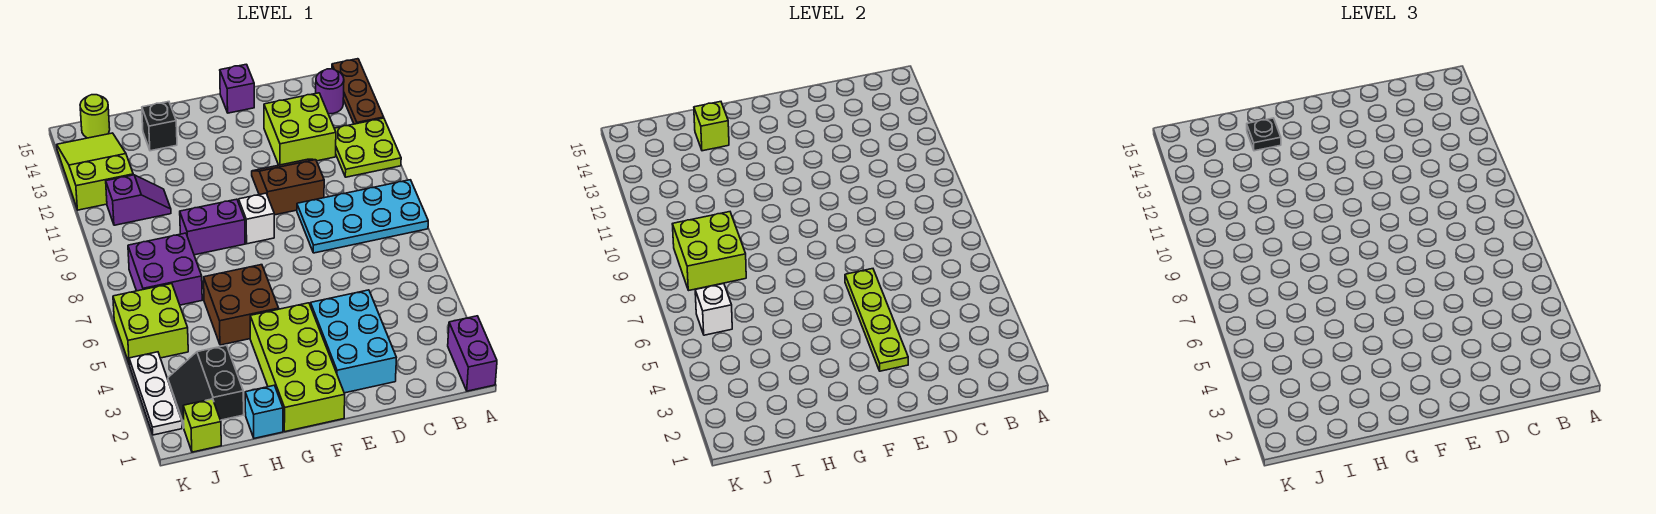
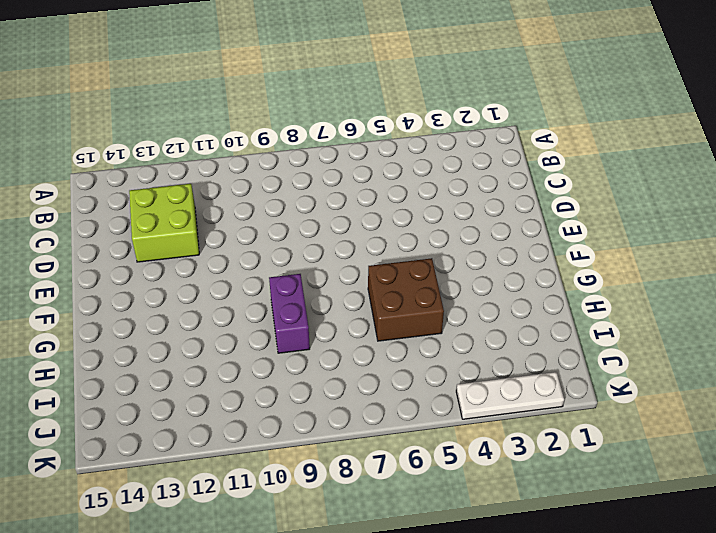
none -> purple brick A1:A2 level 1
none -> cyan plate A8:D9 level 1
none -> lime plate A11:B12 level 1

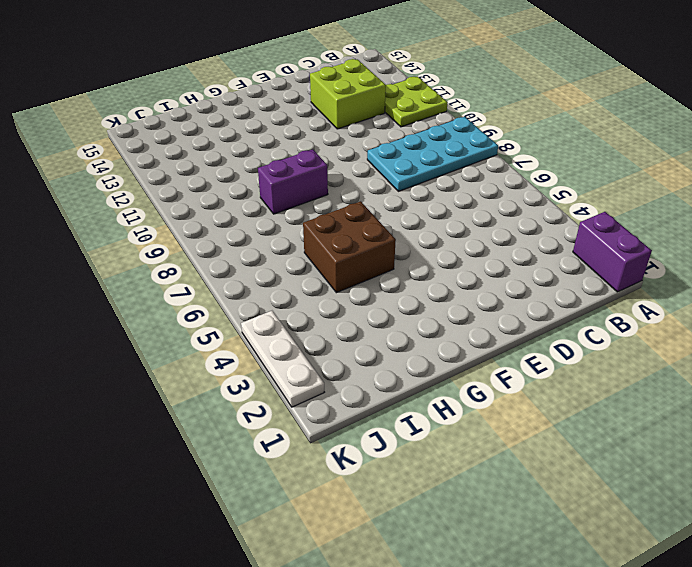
none -> brown plate A13:A15 level 1
none -> purple round brick B14 level 1
none -> cyan brick D2:E4 level 1

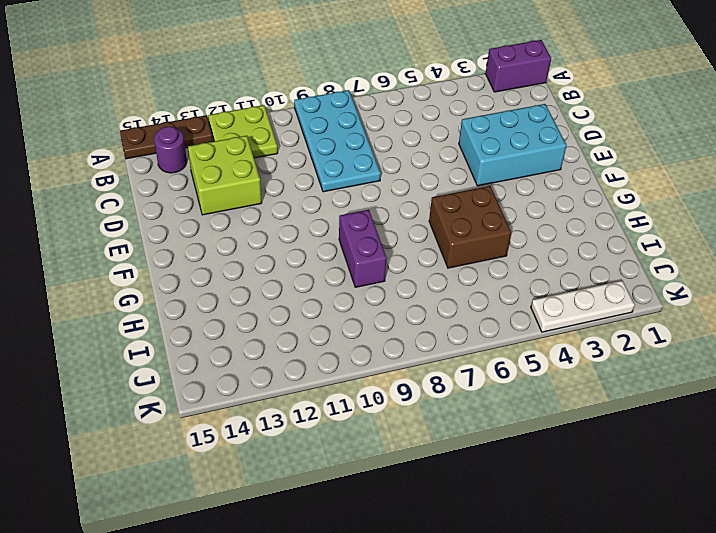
none -> brown slope D10:E11 level 1 top 10
none -> purple brick E15 level 1
none -> lime brick F1:G4 level 1

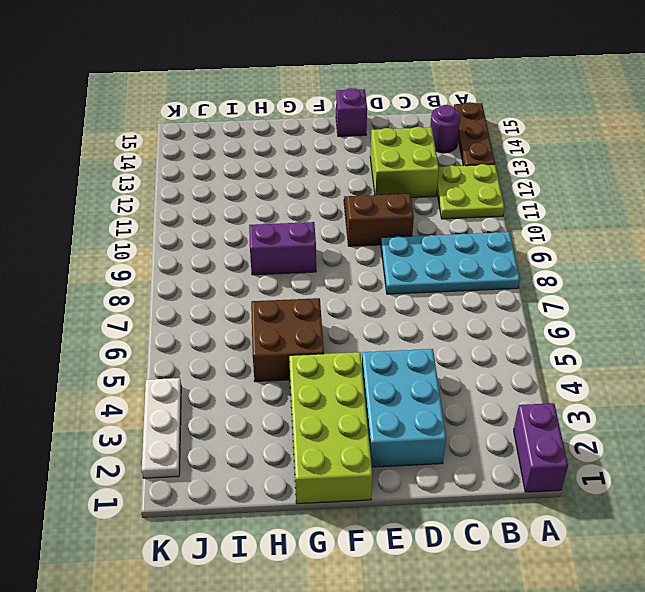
none -> white brick F9 level 1
none -> cyan brick H1 level 1
none -> black brick H14 level 1

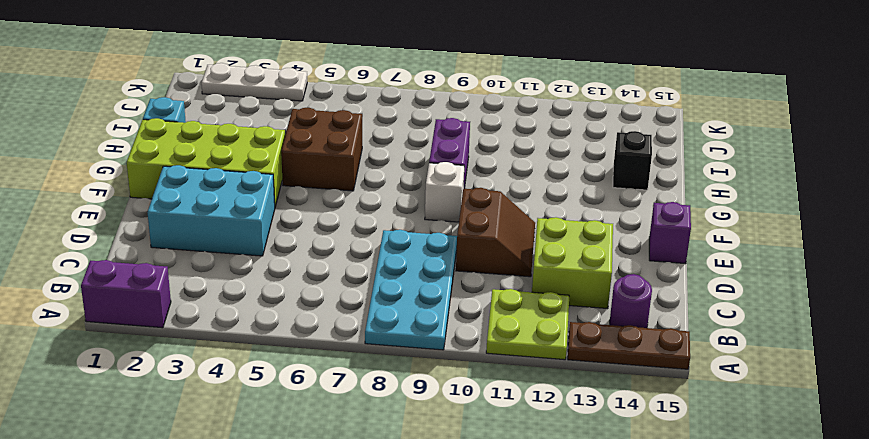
none -> black slope I2:J3 level 1 top I
none -> purple brick I7:J8 level 1
none -> purple slope I11:J11 level 1 top J

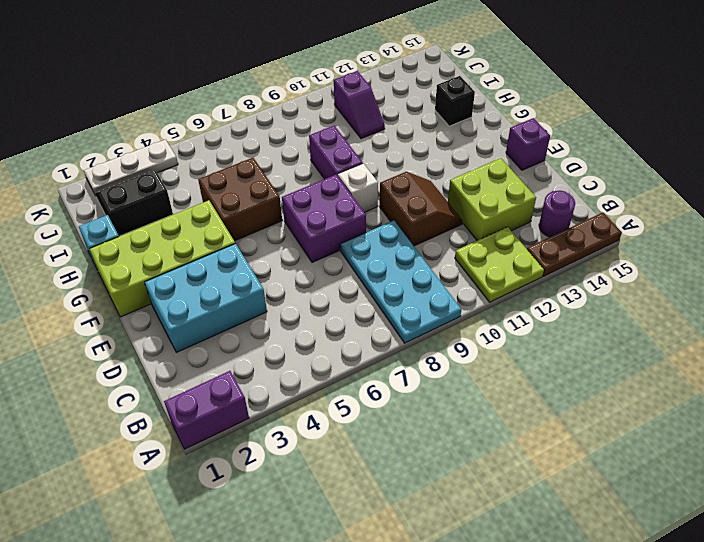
purple brick E7:F8 level 1 -> purple brick I7:J8 level 1
none -> lime brick J1 level 1
none -> lime brick J5:K6 level 1
none -> lime slope J12:K14 level 1 top 12

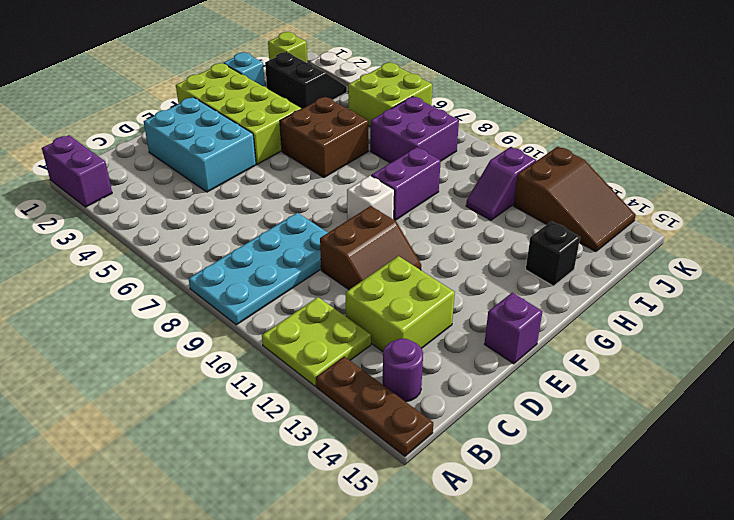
brown slope J12:K14 level 1 top 12 -> lime slope J12:K14 level 1 top 12
none -> lime round brick J15 level 1
none -> lime plate E3:E6 level 2
none -> lime brick H14 level 2

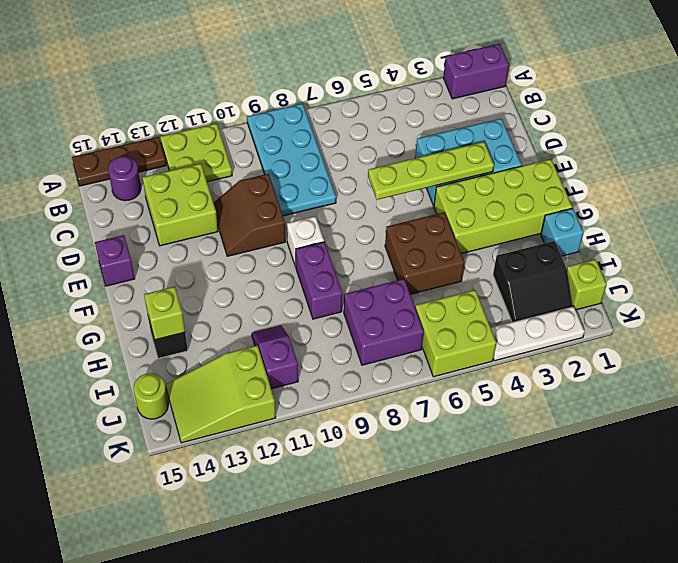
none -> lime brick I8:J9 level 2
none -> white brick J6 level 2
none -> black plate H14 level 3

